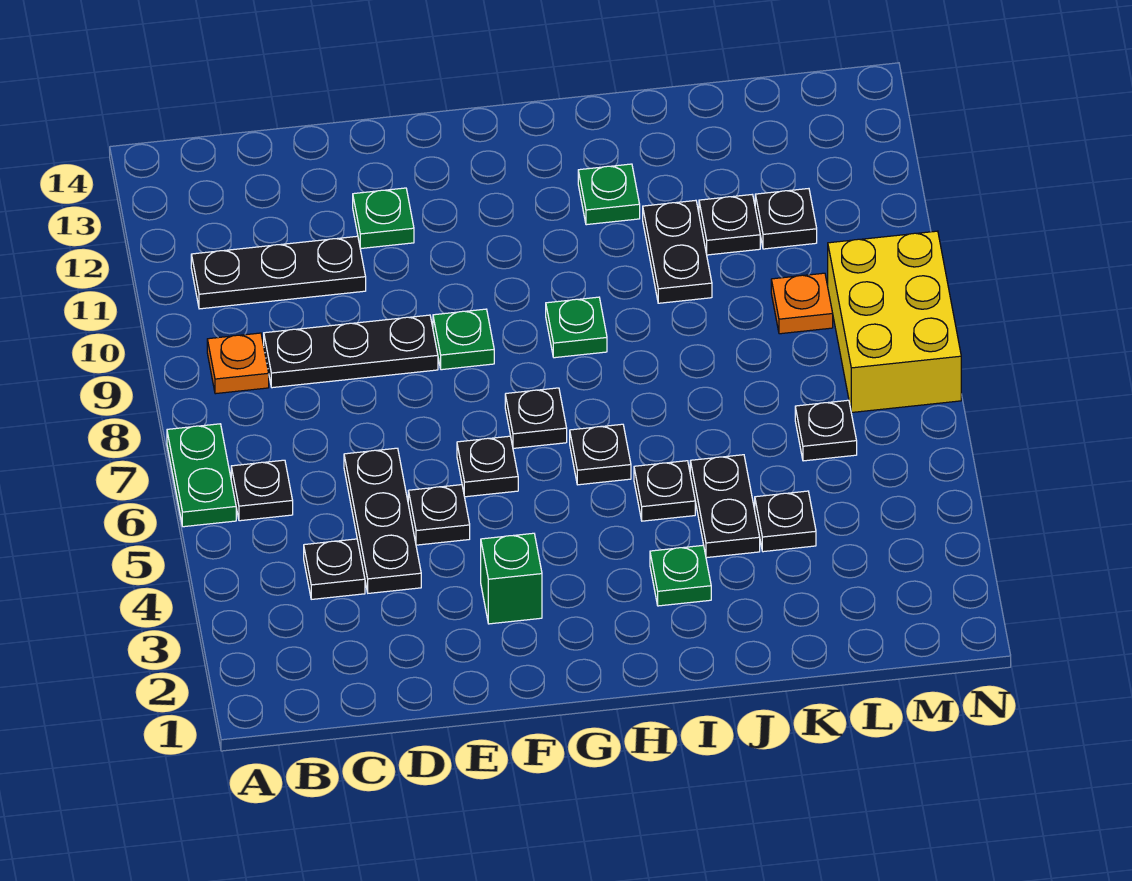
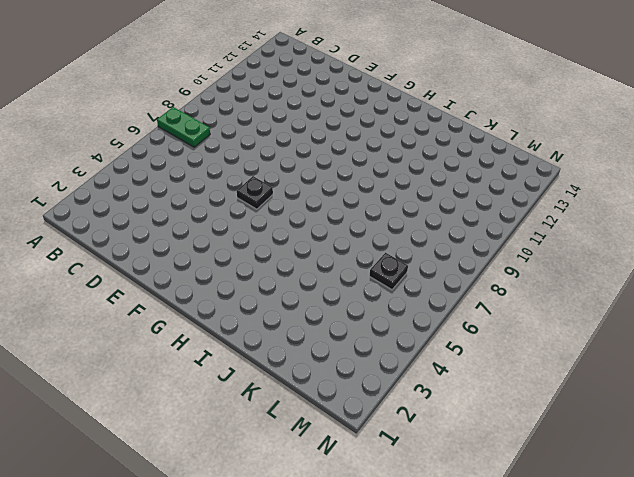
green plate A7:B7 level 1 -> green plate A6:A7 level 1
none -> black plate B6 level 1
none -> orange plate B9 level 1
none -> black plate B11:D11 level 1

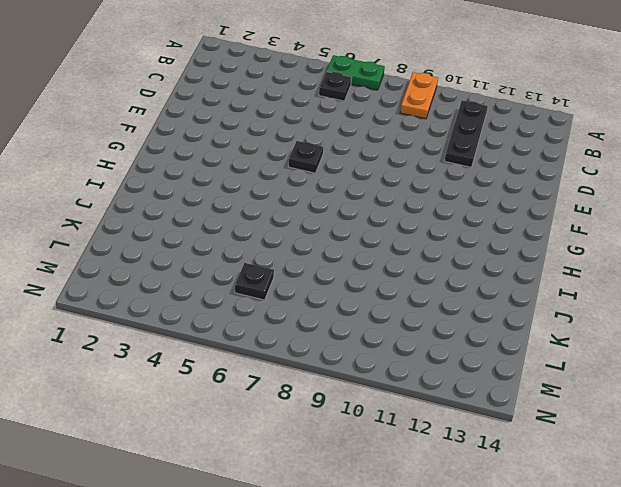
orange plate A9:B9 level 1 -> orange plate B9 level 1
none -> black plate C4 level 1
none -> black plate C9:E9 level 1
none -> black plate D4:D6 level 1

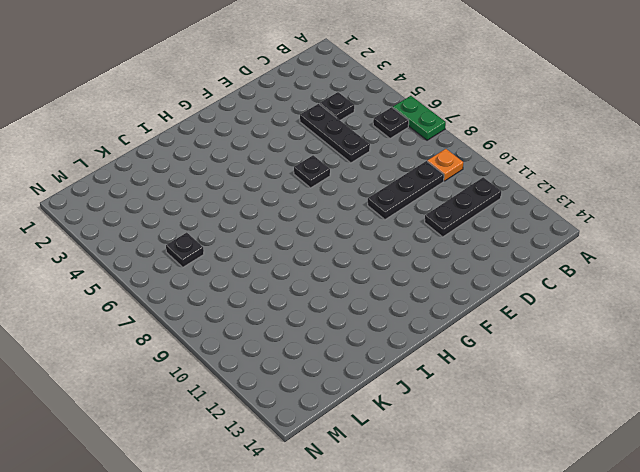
none -> black plate E5 level 1
none -> green plate E12 level 1
none -> green brick F3 level 1

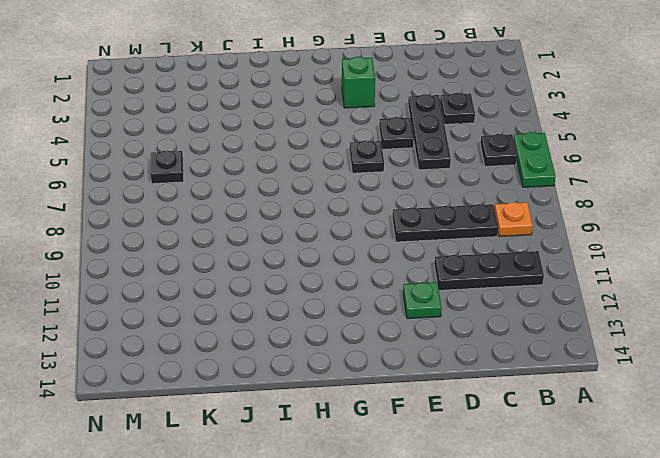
none -> green plate F9 level 1
none -> black plate G7 level 1
none -> black plate H6 level 1

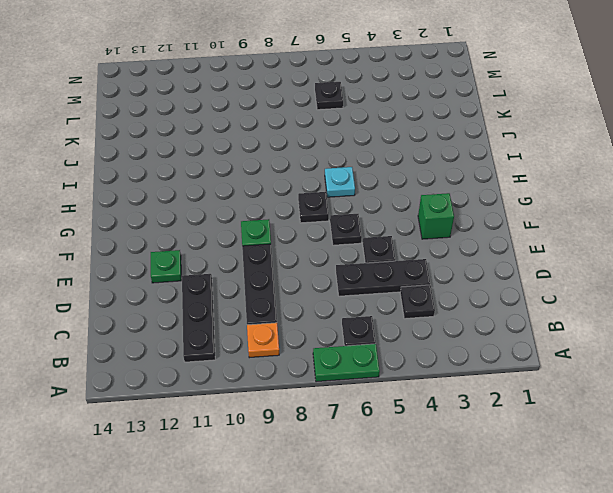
cyan plate H6 level 1 -> black plate H6 level 1
none -> green plate H9 level 1
none -> green plate I3 level 1
none -> black plate I5 level 1

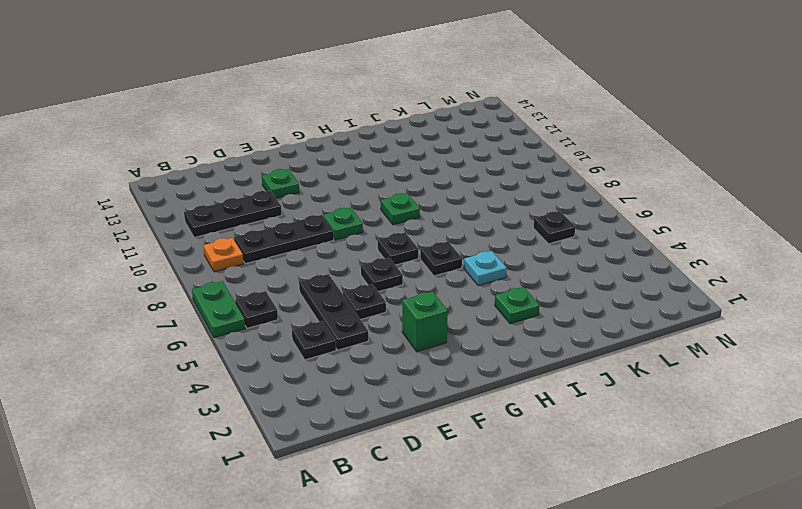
cyan plate I5 level 1 -> black plate I5 level 1
none -> green plate I12 level 1
none -> black plate J4:J5 level 1
none -> black plate J10:J11 level 1

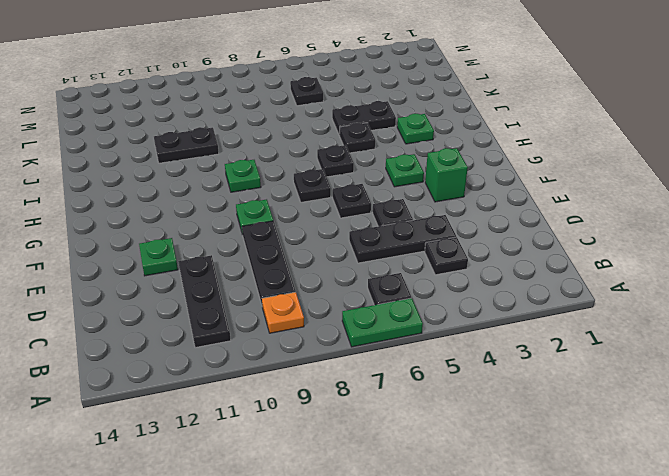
green plate G4 level 1 -> green plate I12 level 1
none -> black plate K4 level 1
none -> black plate K11 level 1
none -> orange plate L9 level 1

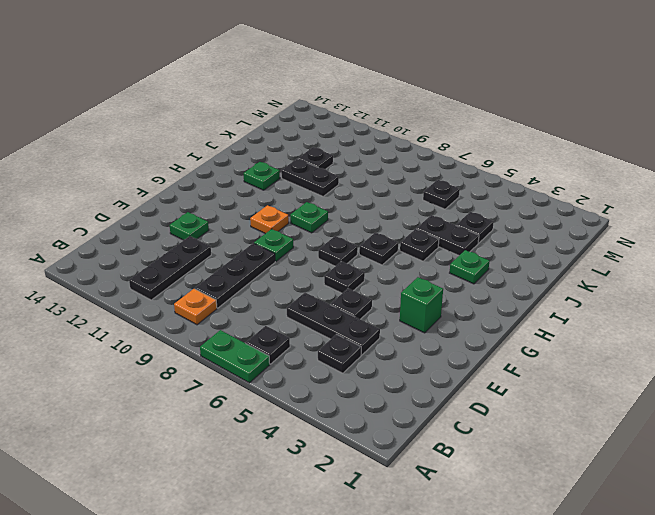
orange plate G10 level 1 -> orange plate L9 level 1
none -> black plate L11 level 1
none -> yellow brick M7:N9 level 1

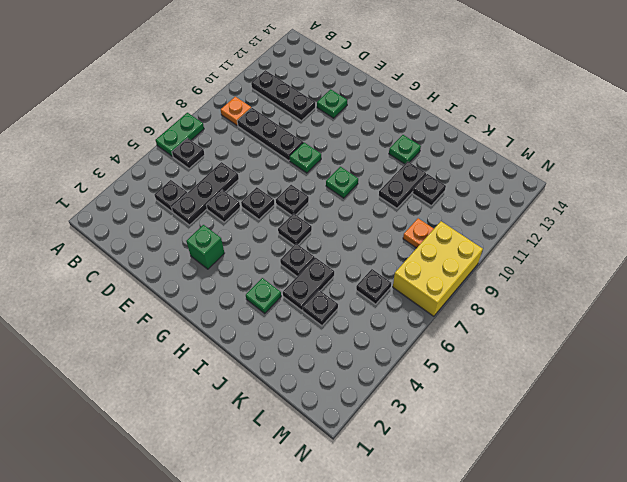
none -> black plate L11 level 1

